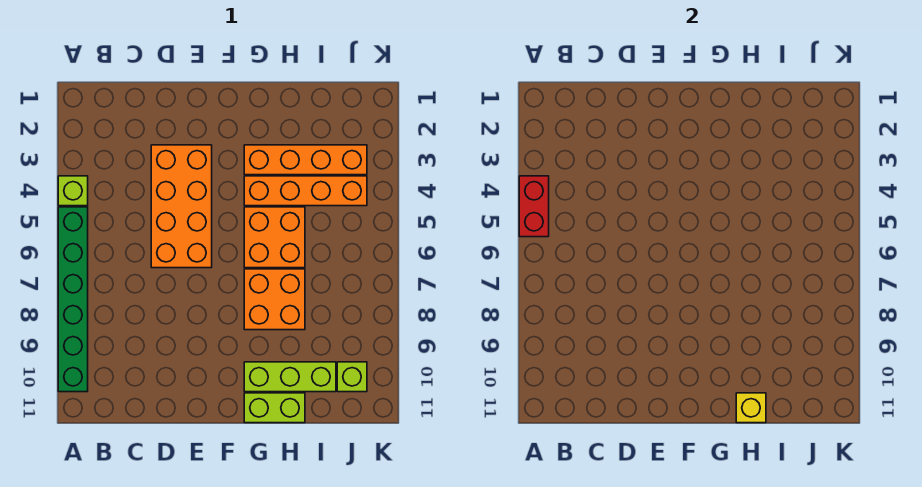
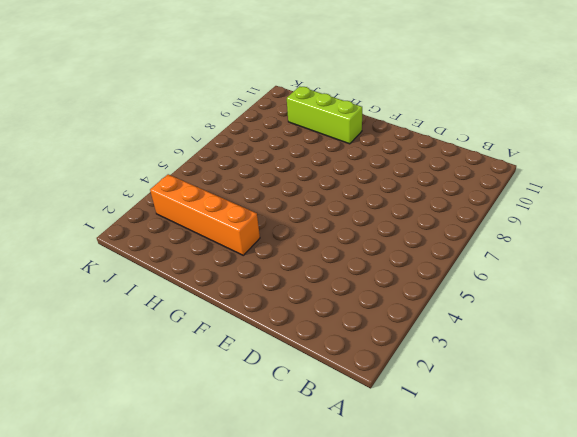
none -> lime brick A4 level 1
none -> green brick A5:A10 level 1
none -> orange brick D3:E6 level 1

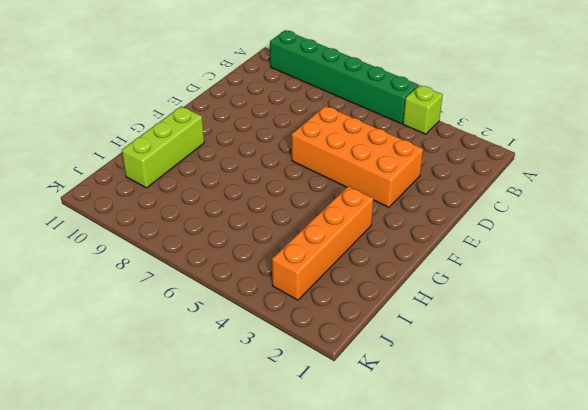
none -> orange brick G4:J4 level 1
none -> orange brick G5:H6 level 1
none -> orange brick G7:H8 level 1

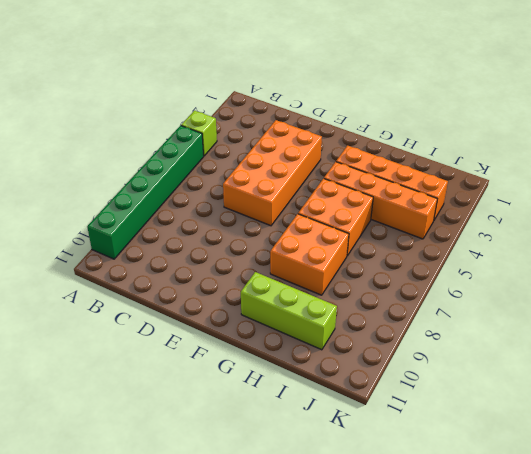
none -> lime brick G11:H11 level 1
none -> lime brick J10 level 1
none -> red brick A4:A5 level 2

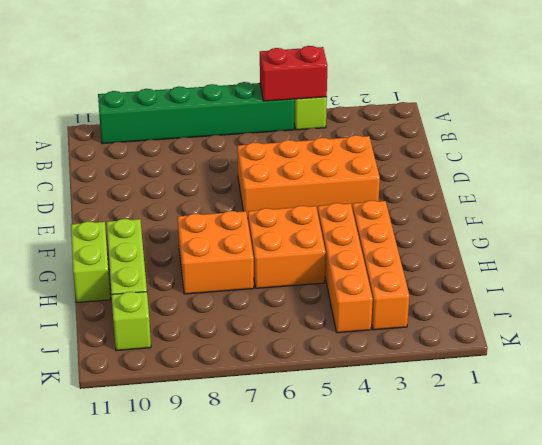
none -> yellow brick H11 level 2

